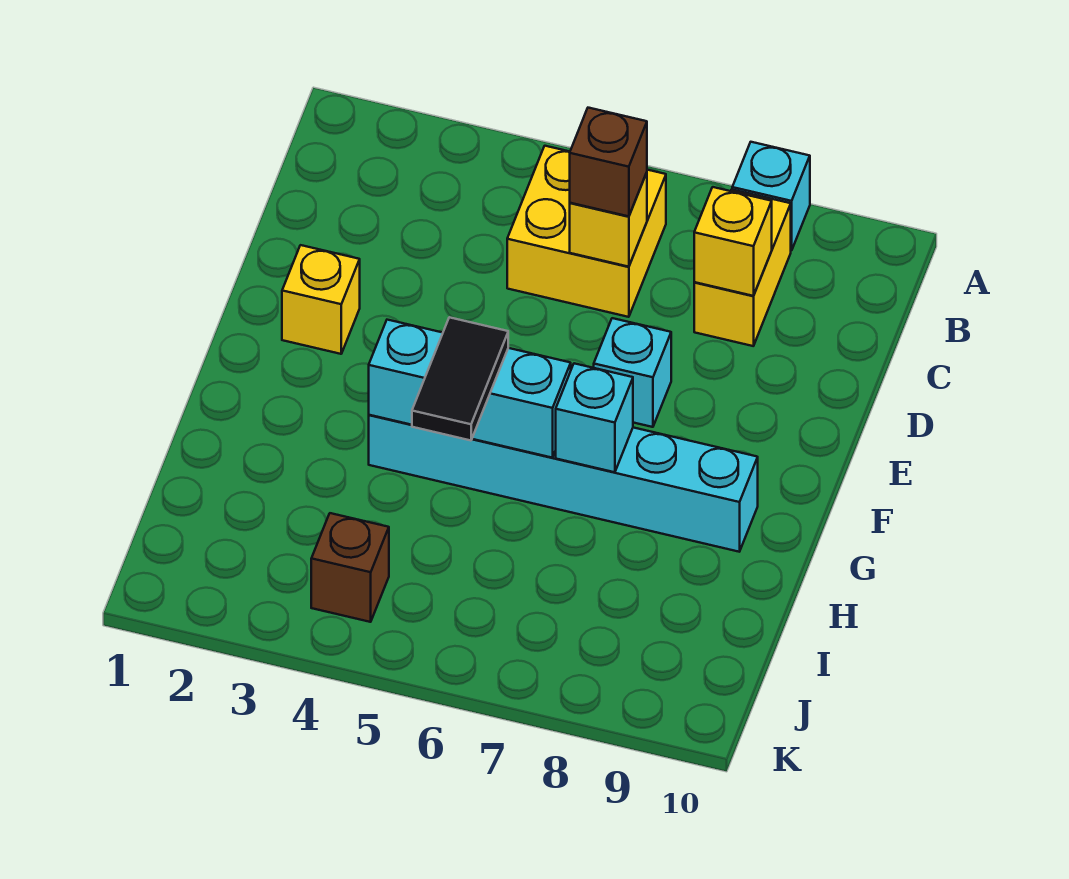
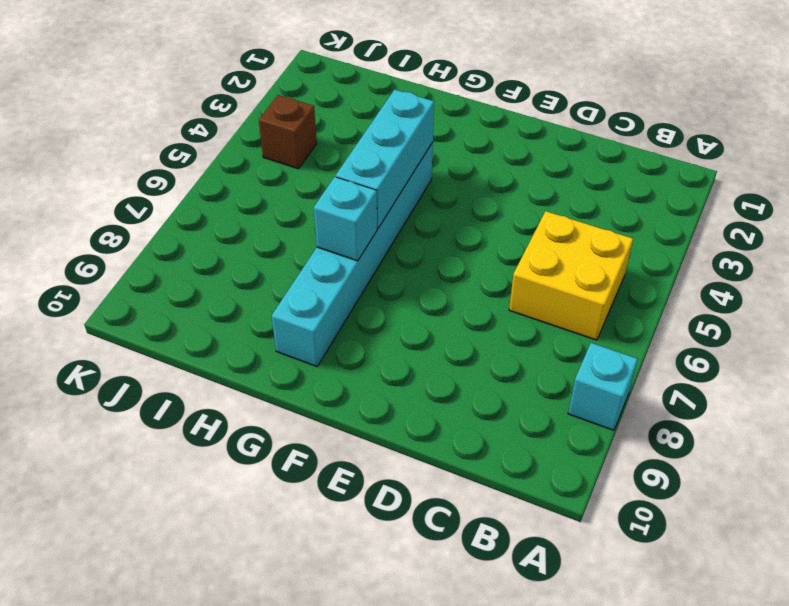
none -> yellow brick B8:C8 level 1
none -> yellow brick E2 level 1
none -> cyan brick E7 level 1

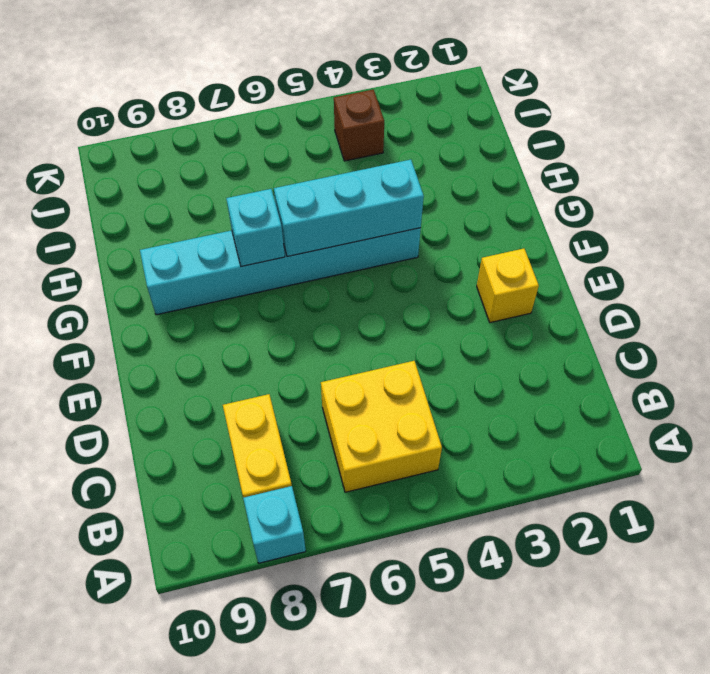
none -> cyan brick E7 level 1
none -> yellow brick C6 level 2
none -> yellow brick C8 level 2

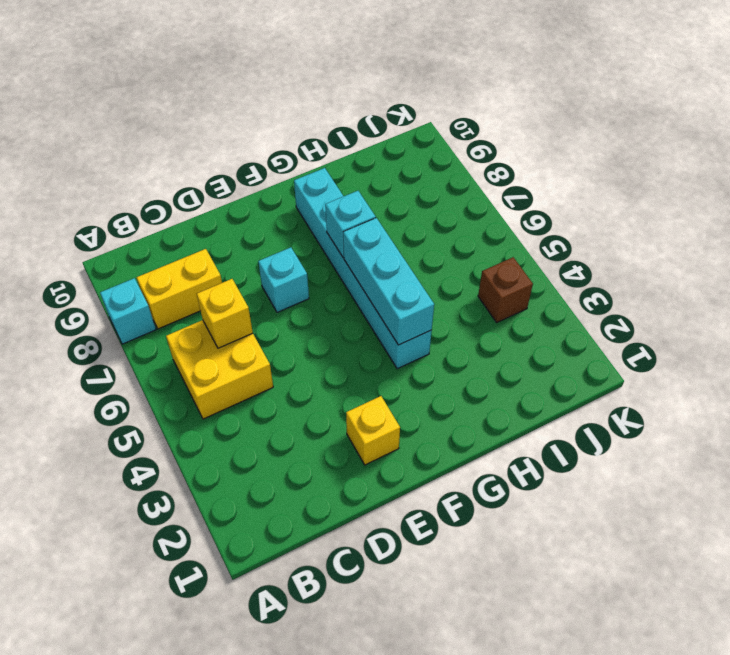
none -> yellow brick C8 level 2
none -> brown brick C6 level 3
none -> black tile G5:H5 level 3

